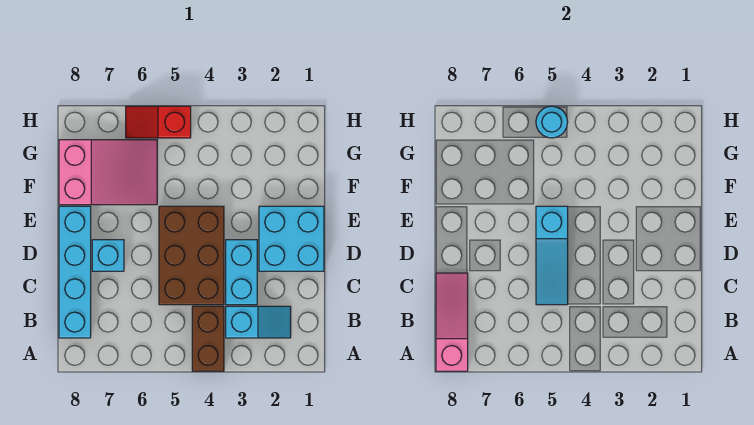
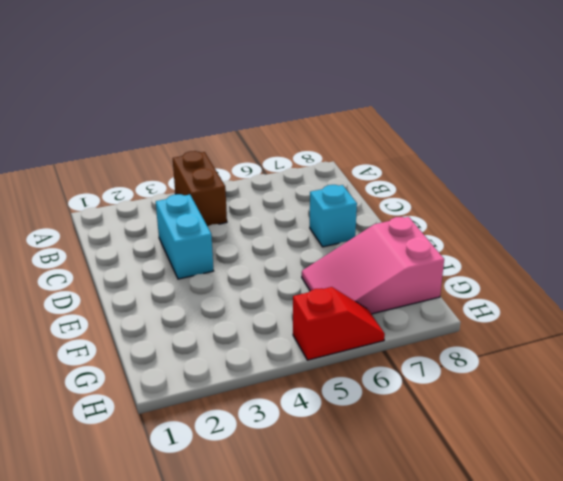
none -> cyan slope B2:B3 level 1 top 3
none -> cyan brick B8:E8 level 1
none -> brown brick C4:E5 level 1

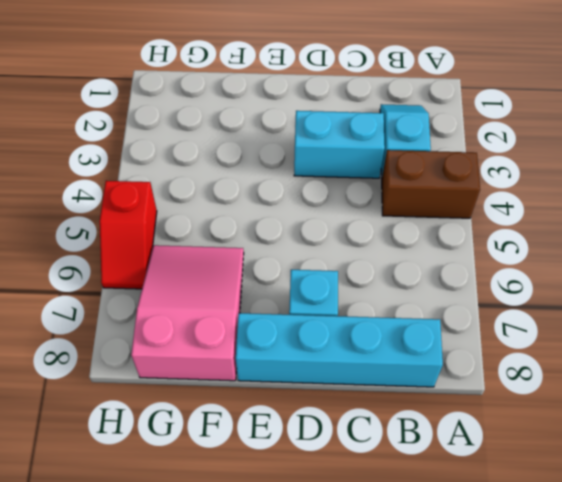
none -> brown brick C4:E5 level 1
none -> cyan brick D1:E2 level 1
none -> pink slope A8:C8 level 2 top A

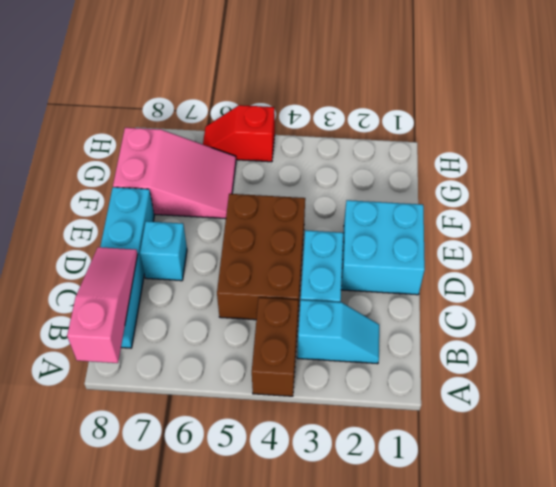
none -> cyan slope C5:E5 level 2 top E
none -> cyan round brick H5 level 2

